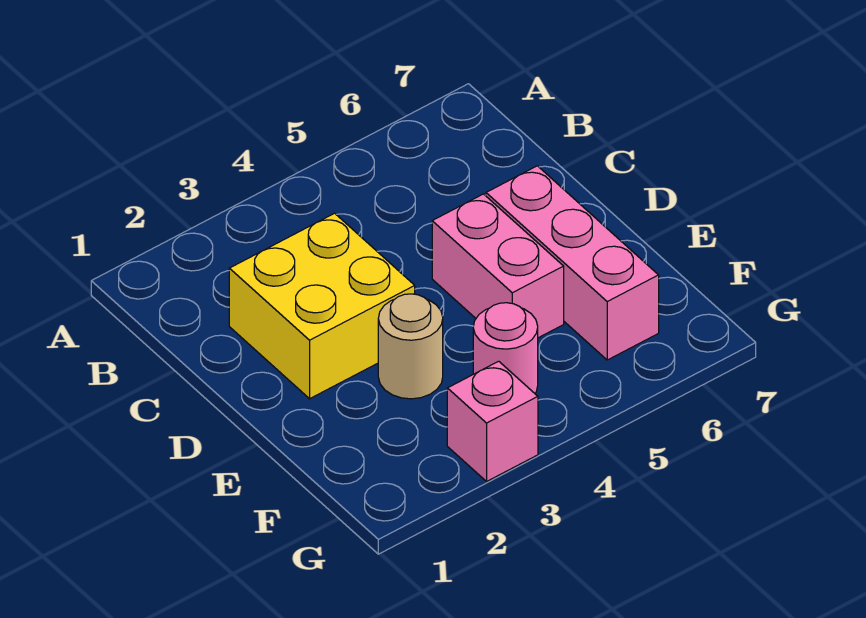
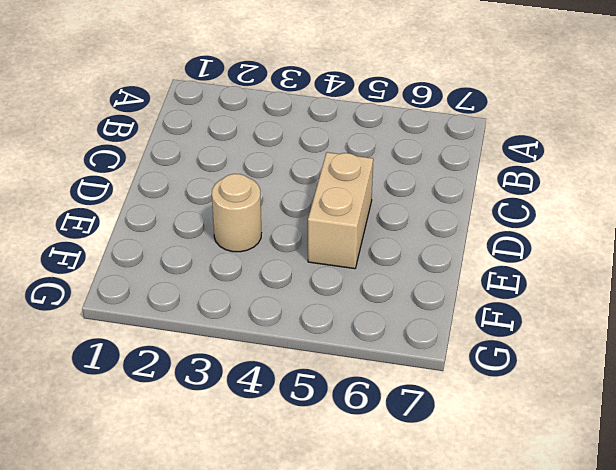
tan brick D5:E5 level 1 -> pink brick D5:E5 level 1
none -> yellow brick C2:D3 level 1
none -> pink brick D6:F6 level 1

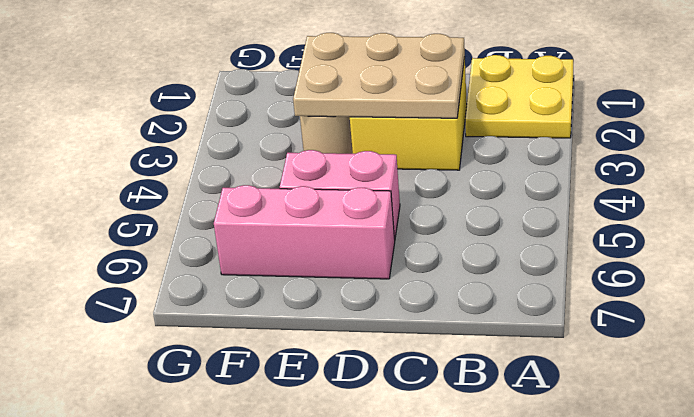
yellow plate A1:B2 level 1 -> none
tan plate C2:E3 level 2 -> none
none -> pink round brick F4 level 1
none -> pink brick G3 level 1

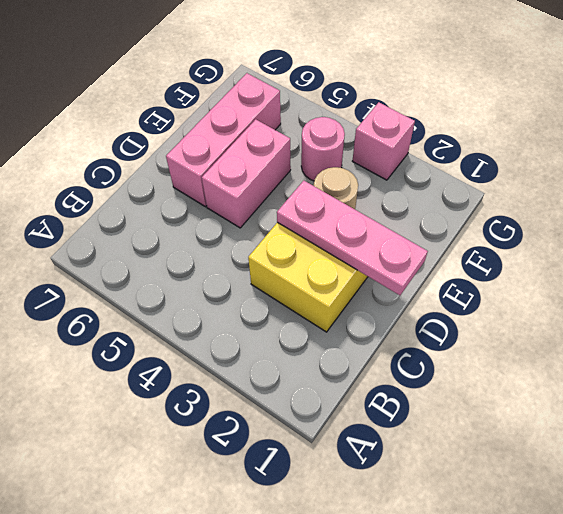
pink plate D1:D3 level 2 -> none

